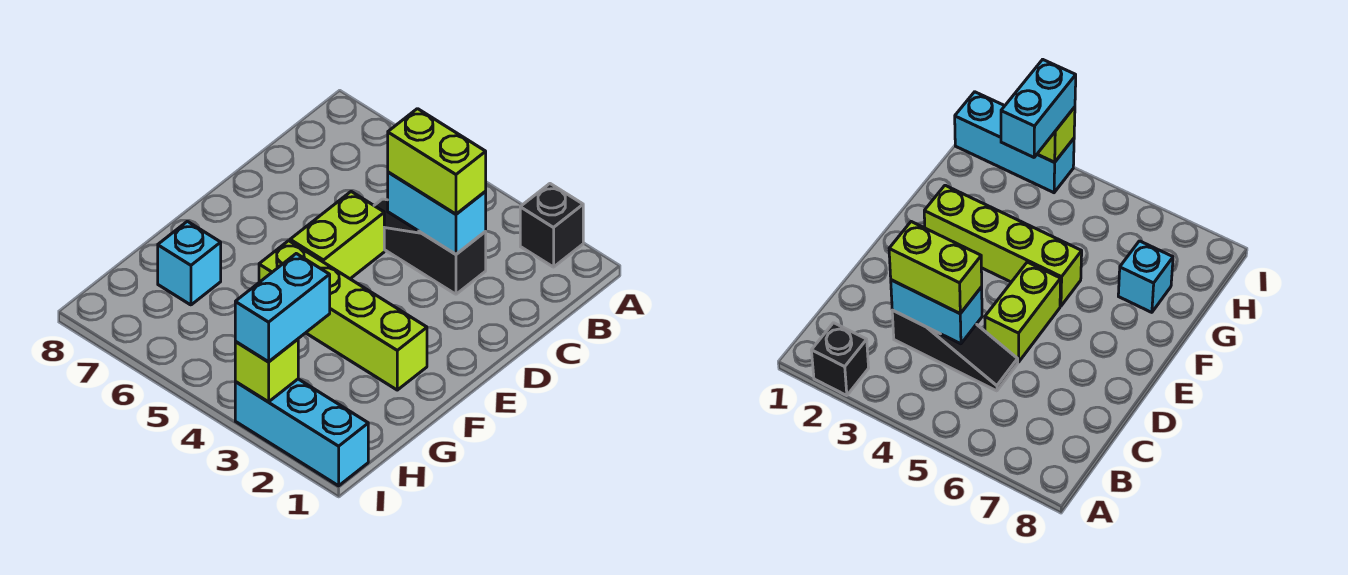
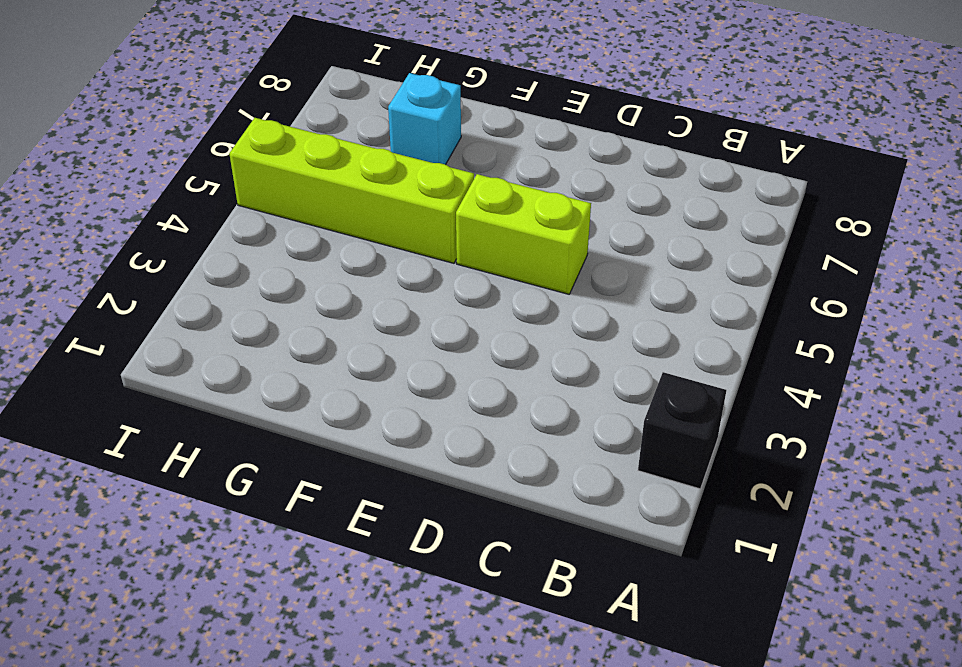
lime brick F5:I5 level 1 -> lime brick F2:F5 level 1
none -> black slope C3:C5 level 1 top 3
none -> cyan brick I1:I3 level 1

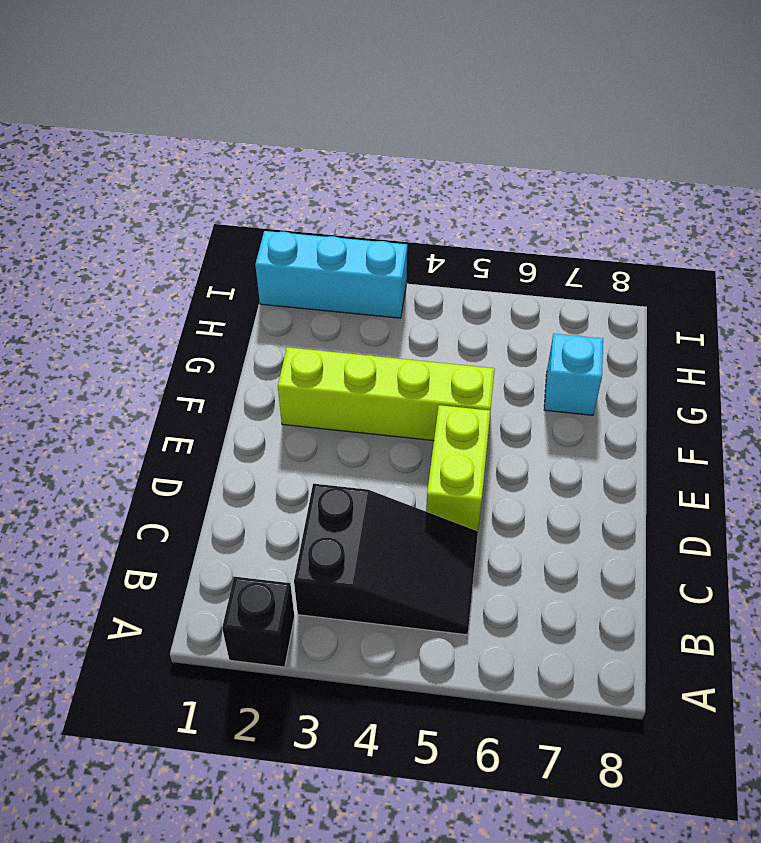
black slope B3:C5 level 1 top 3 -> black slope C3:C5 level 1 top 3
none -> cyan brick C3:C4 level 2
none -> lime brick I3 level 2

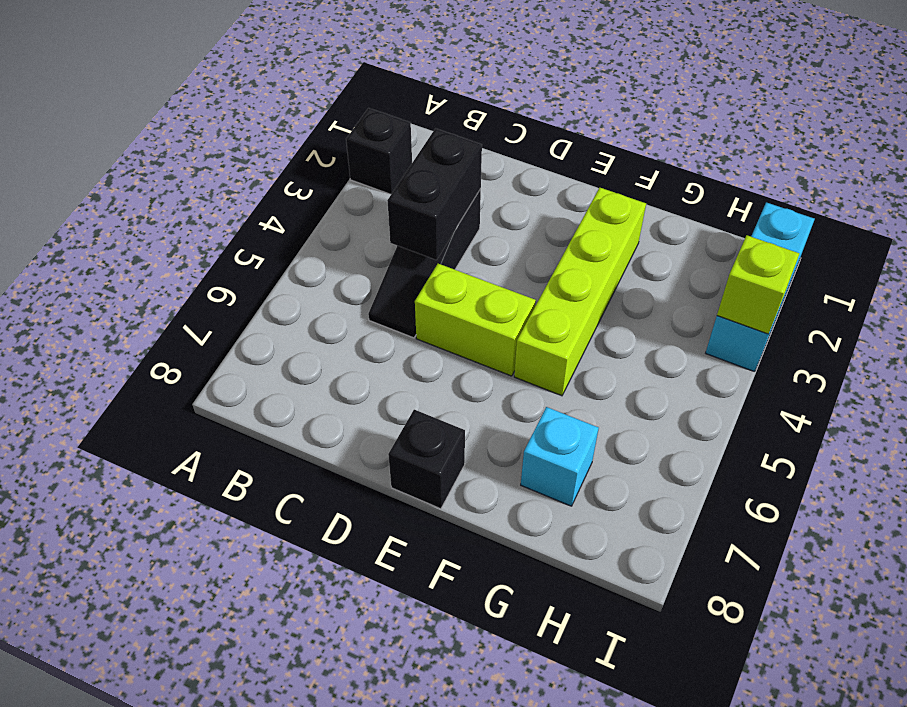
black brick C3:C4 level 2 -> cyan brick C3:C4 level 2
black brick E8 level 1 -> none
none -> lime brick C3:C4 level 3
none -> cyan brick H3:I3 level 3

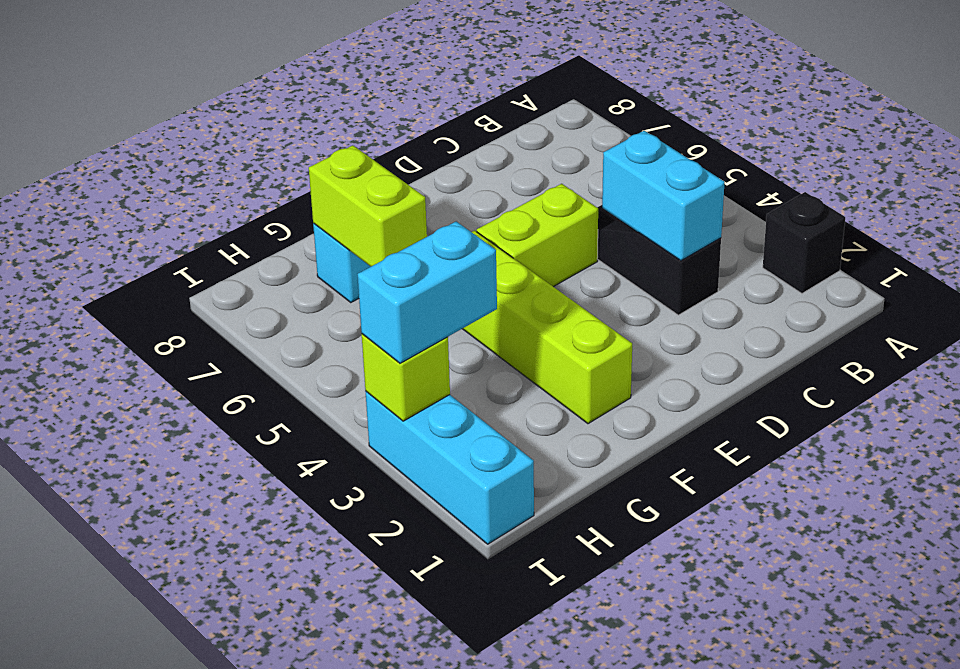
lime brick G6:G7 level 2 -> lime brick C3:C4 level 3

